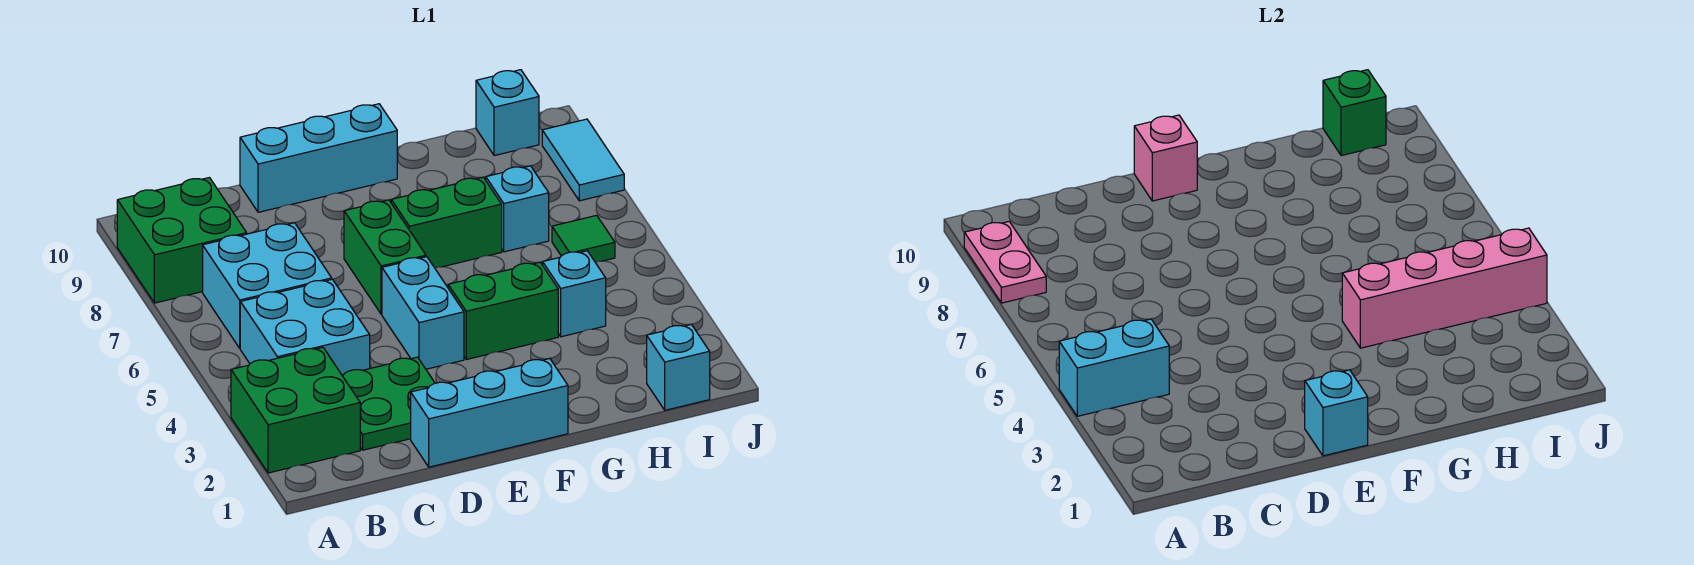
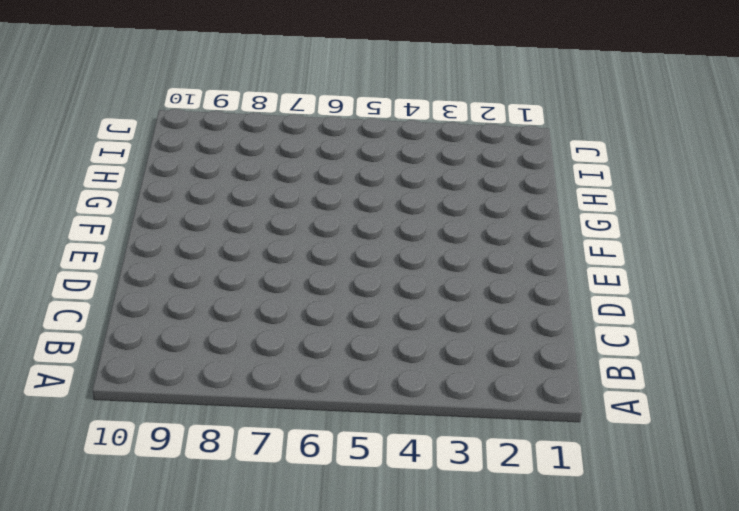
none -> green brick A2:B3 level 1
none -> green brick A8:B9 level 1
none -> cyan brick B4:C5 level 1

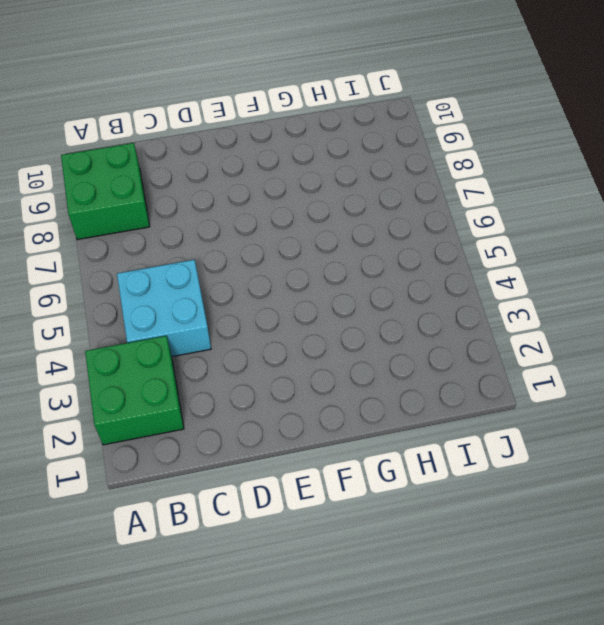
none -> cyan brick B6:C7 level 1
none -> green plate C2:D3 level 1
none -> cyan brick D1:F1 level 1

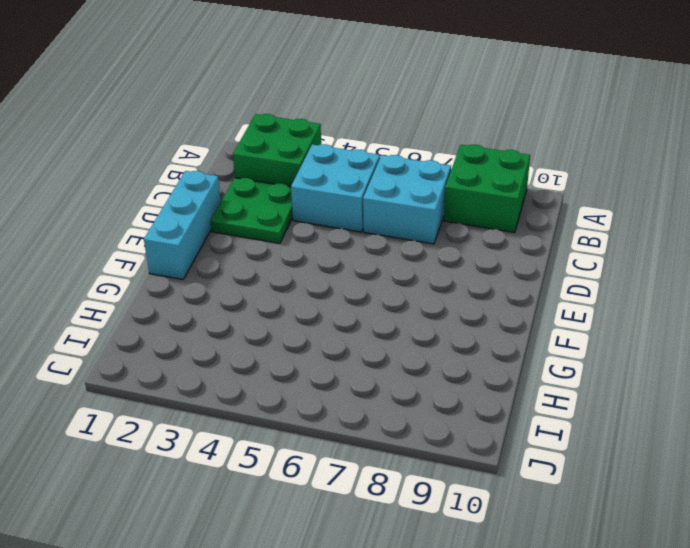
none -> cyan brick D10:F10 level 1
none -> cyan brick E4:E5 level 1
none -> green brick E6:E7 level 1

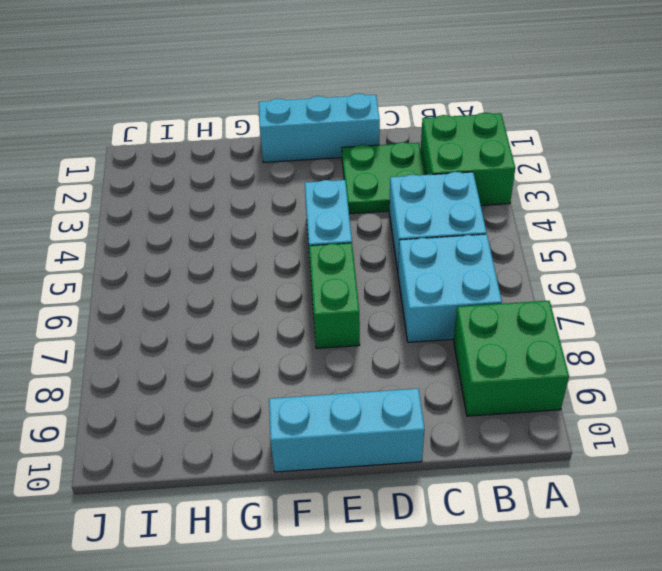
none -> green brick F4:G4 level 1
none -> green brick F7:G7 level 1
none -> cyan brick H4 level 1

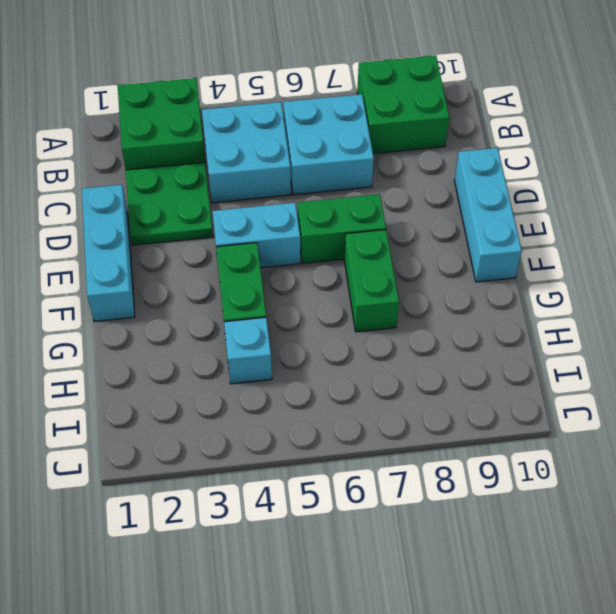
none -> cyan brick H7 level 1
none -> cyan brick I1 level 1
none -> green tile I6 level 1

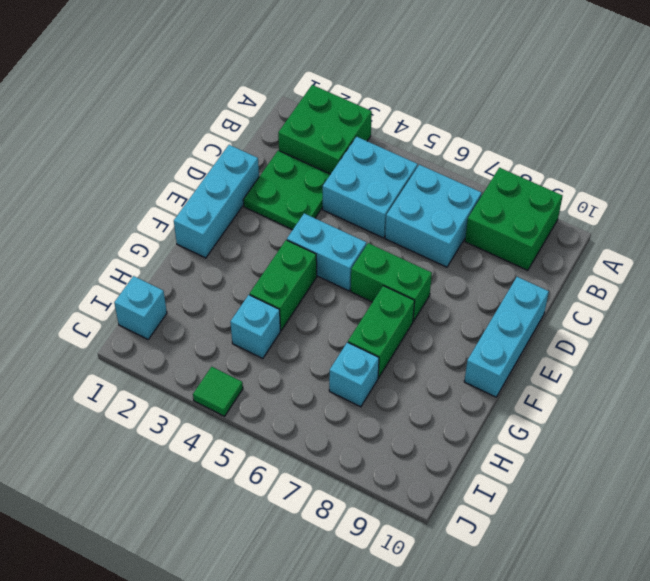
green tile J4 level 1 -> green tile I6 level 1
none -> cyan brick I10 level 1
none -> cyan tile J8:J9 level 1
none -> cyan brick A4:B4 level 2

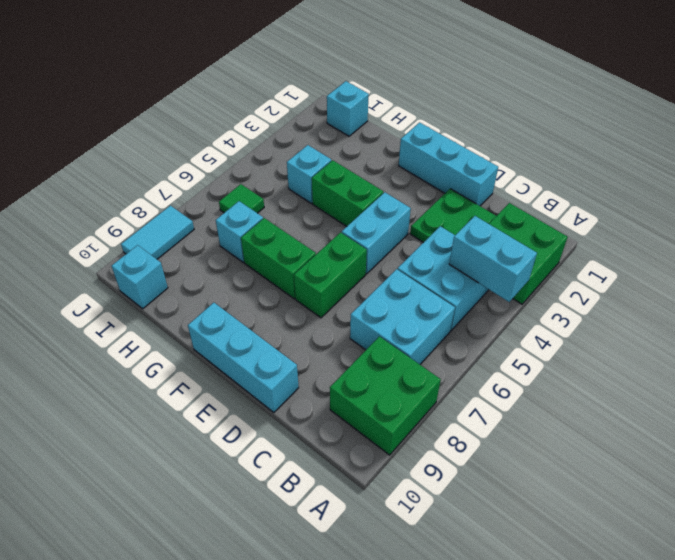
none -> pink plate A8:A9 level 2
none -> cyan brick E1 level 2
none -> pink brick E10 level 2

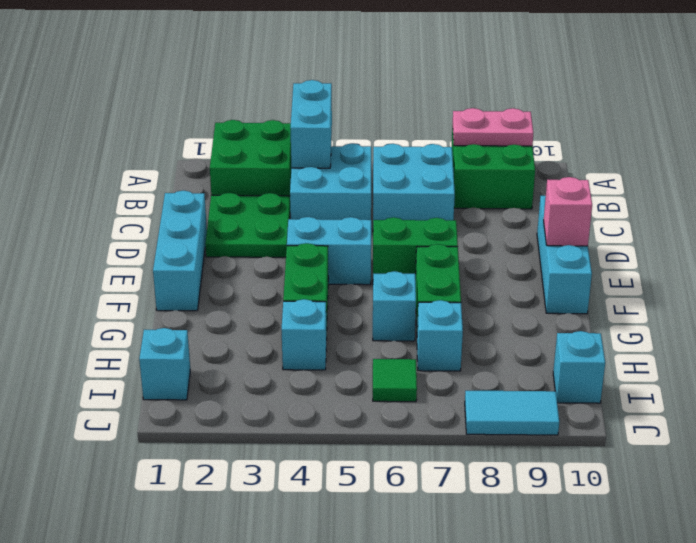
cyan brick G6 level 1 -> cyan brick E1 level 2
none -> pink brick G4:J4 level 2
none -> green brick I10 level 2

